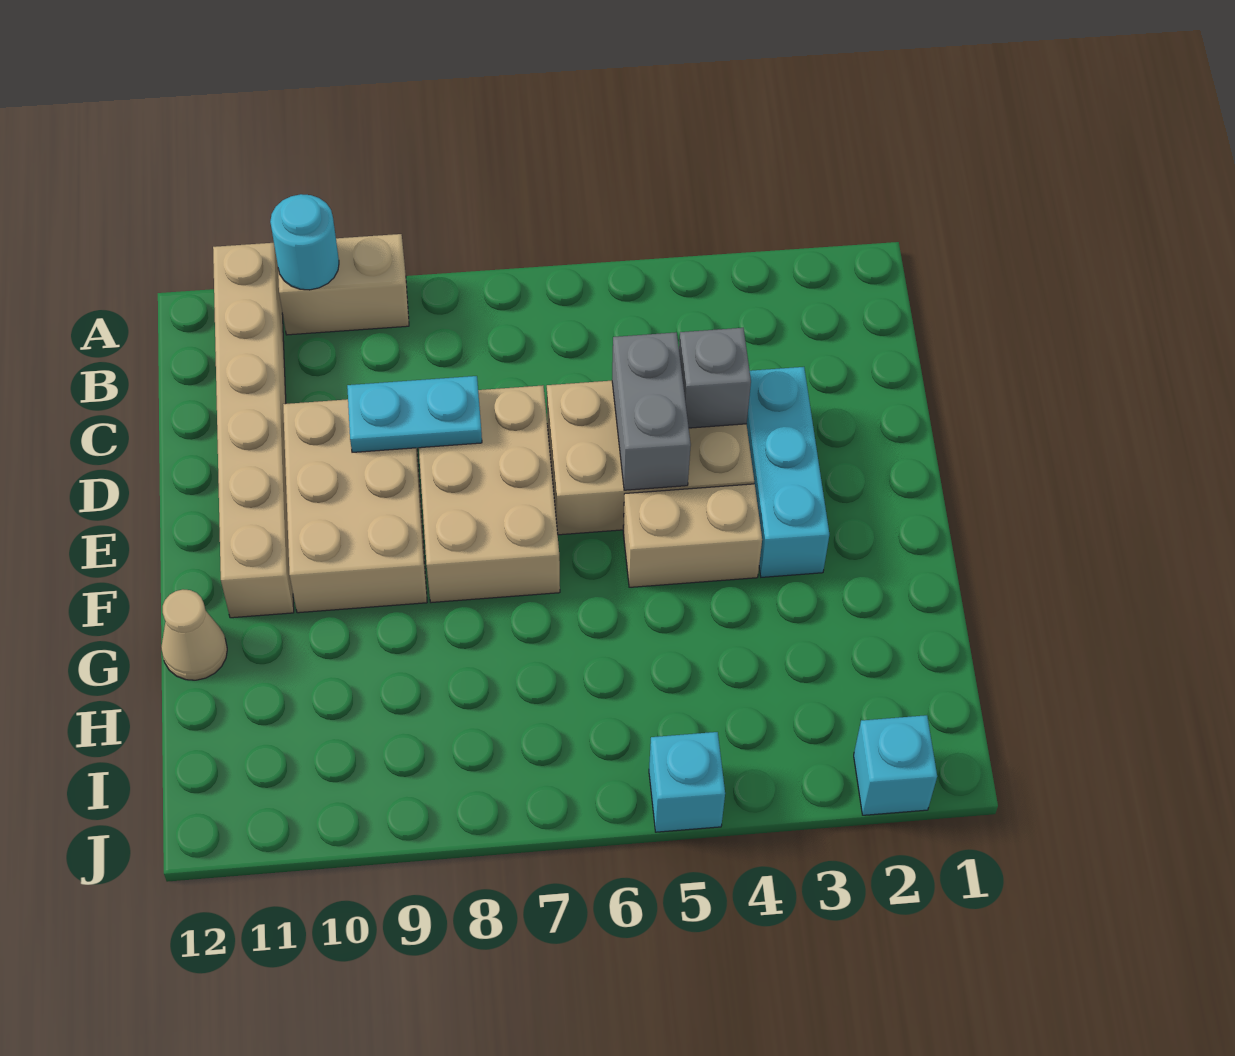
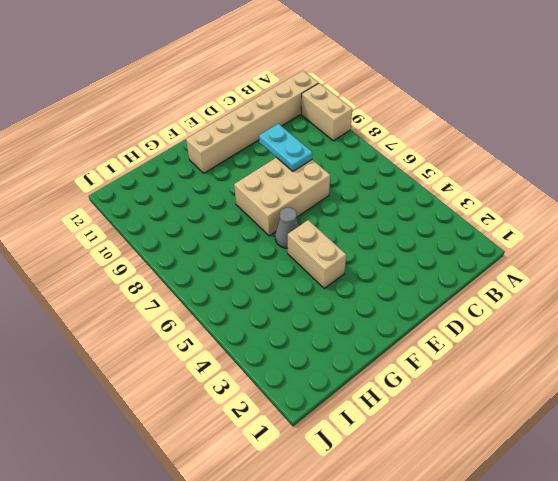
grey cone F6 level 1 -> none
none -> cyan brick D3:F3 level 1
none -> tan brick D4:E6 level 1
none -> tan brick D9:F10 level 1

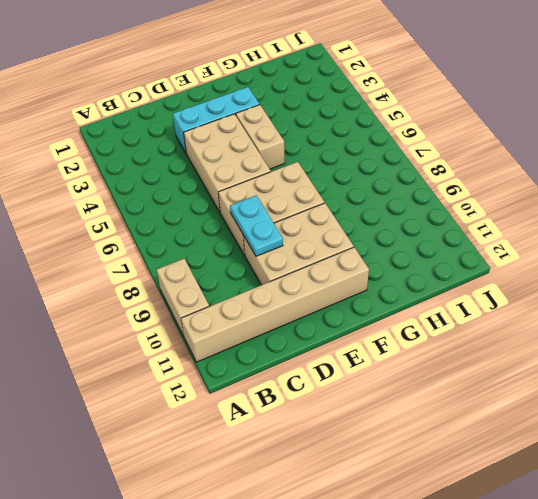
none -> tan cone G12 level 1
none -> cyan brick J2 level 1
none -> cyan brick J5 level 1

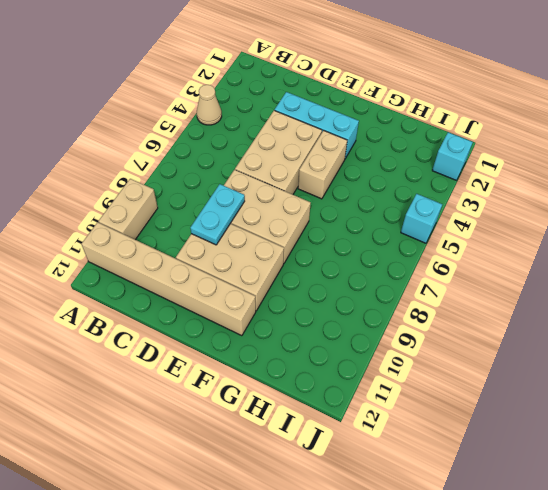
tan cone A4 level 1 -> tan cone G12 level 1
none -> cyan round brick A10 level 2
none -> grey brick D4 level 2
none -> grey brick D5:E5 level 2

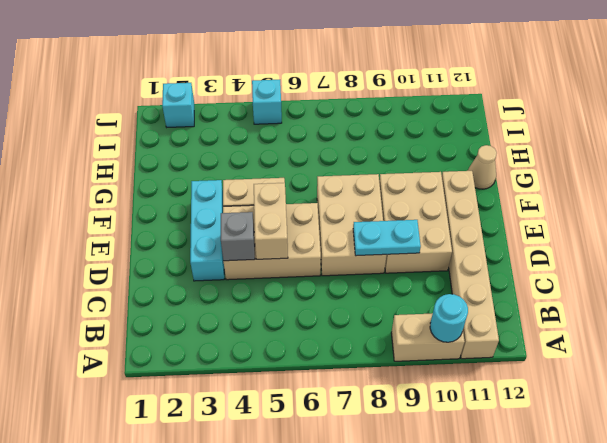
tan brick D5:E5 level 2 -> grey brick D5:E5 level 2

